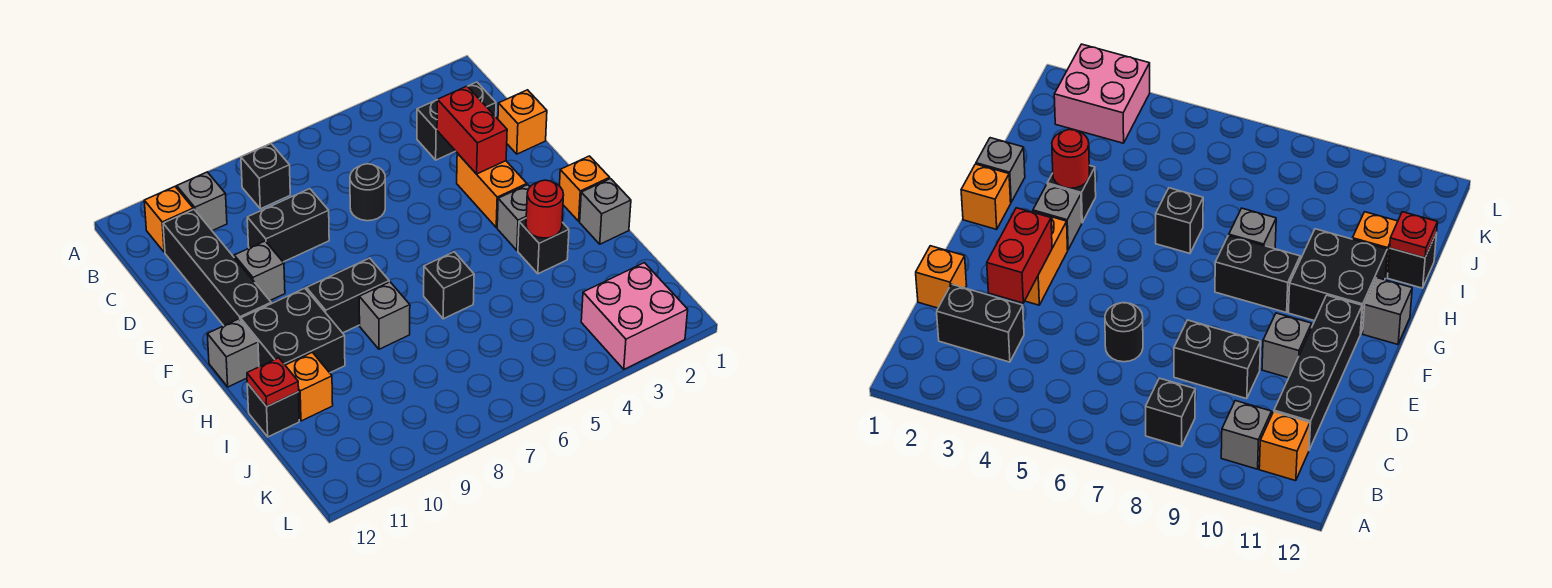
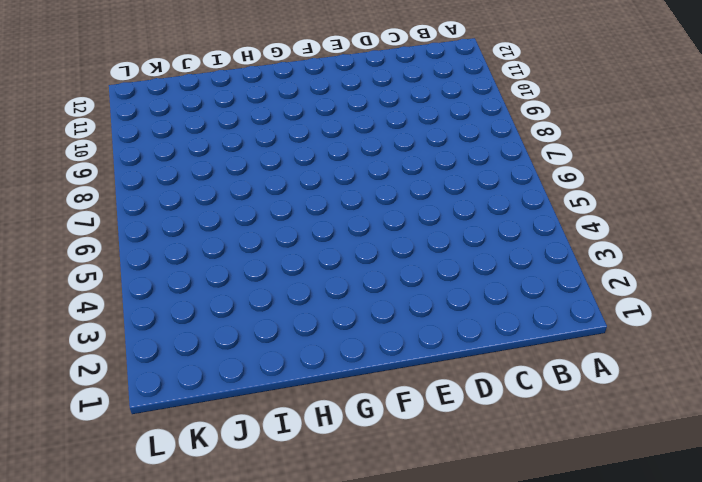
none -> black brick B8 level 1
none -> grey brick B10 level 1
none -> orange brick B11 level 1

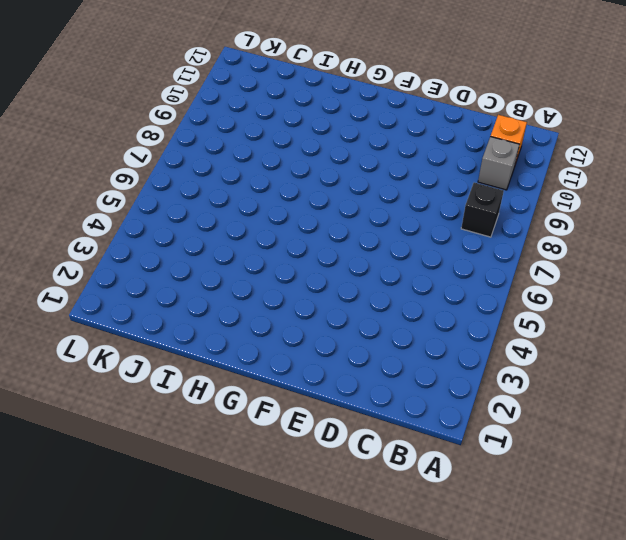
none -> black brick C2:C3 level 1
none -> black brick C11:F11 level 1
none -> orange brick D1 level 1

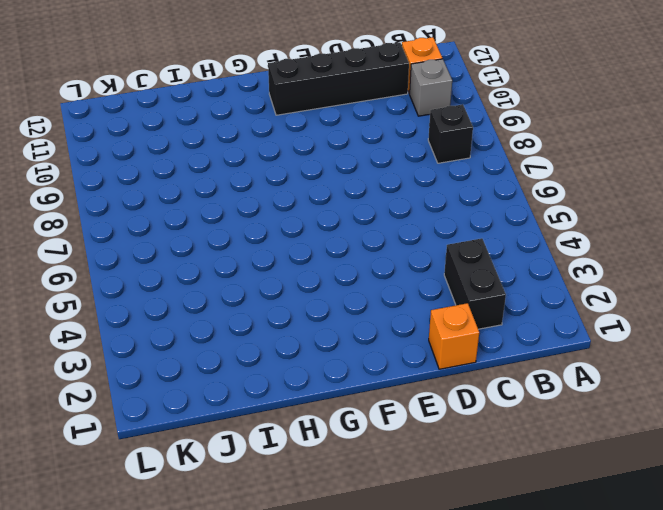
none -> black round brick D6 level 1
none -> black brick D8:D9 level 1
none -> orange brick E3:F3 level 1

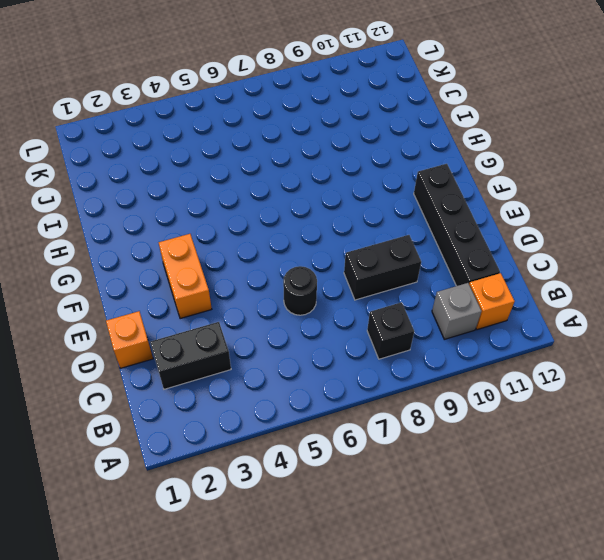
none -> grey brick E10 level 1
none -> orange brick G1 level 1
none -> grey brick G3 level 1

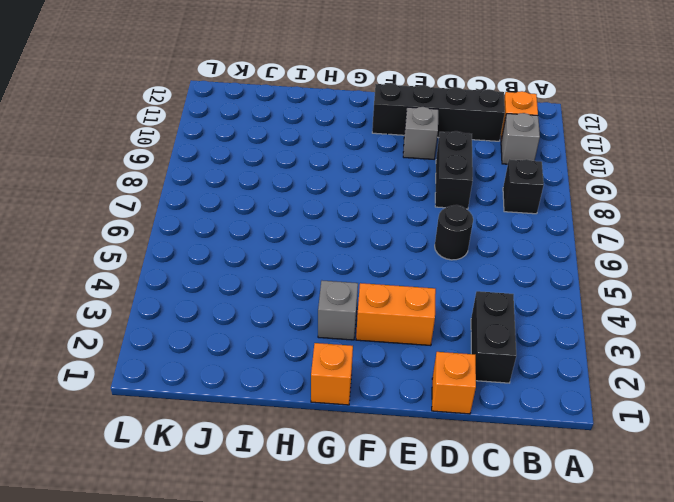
none -> black brick G8:G9 level 1
none -> black brick G10:H11 level 1
none -> grey brick G12 level 1

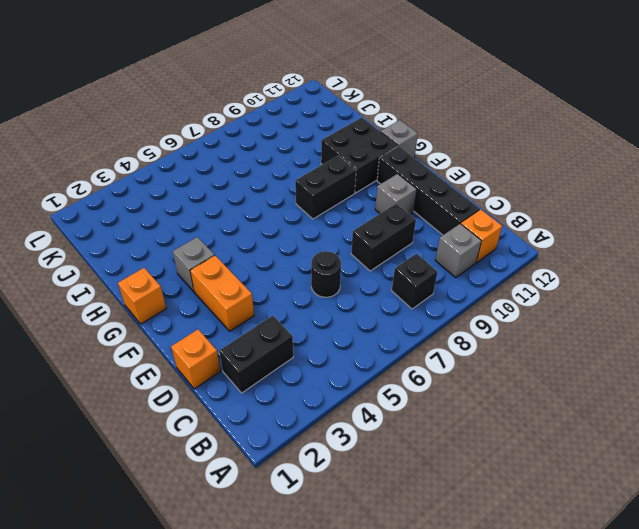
none -> grey brick H1 level 1
none -> black brick H3 level 1
none -> black brick H6 level 1

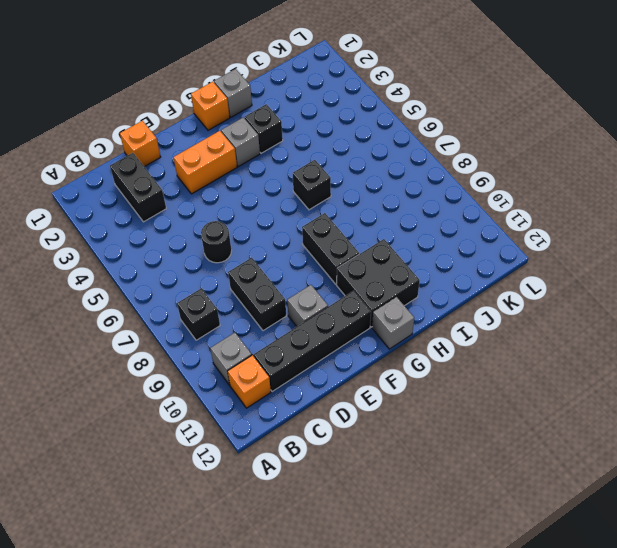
none -> grey brick H8 level 1
none -> orange brick I11 level 1
none -> black brick I12 level 1

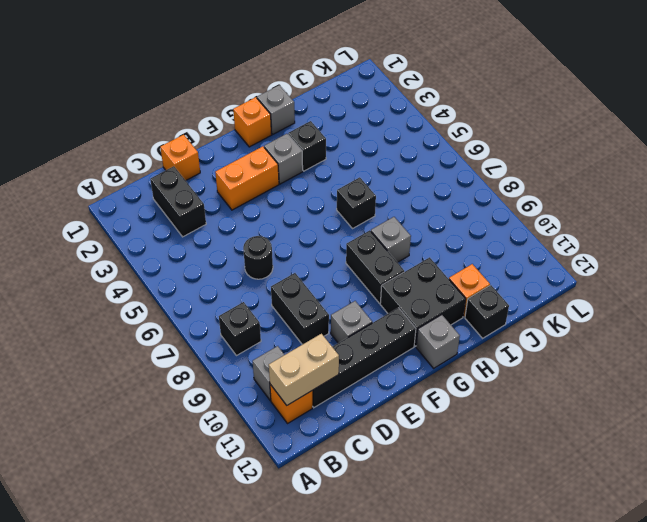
tan brick B11:C11 level 2 -> none
none -> pink brick K2:L3 level 1
none -> red brick D3:E3 level 2
none -> red round brick H3 level 2

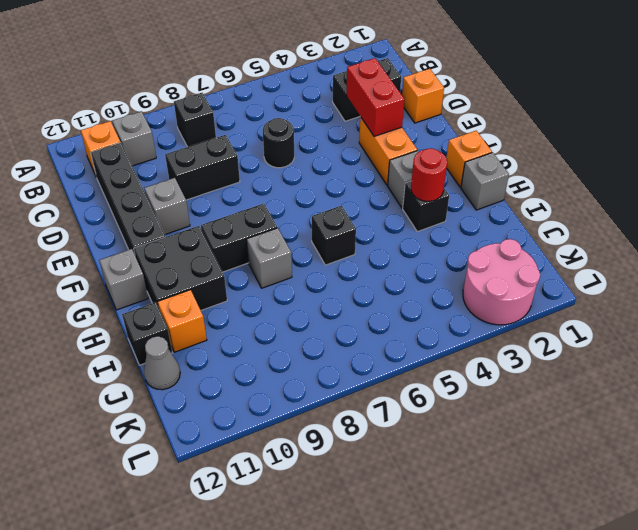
grey cone J12 level 1 -> none
pink round brick K2:L3 level 1 -> pink brick K2:L3 level 1
none -> red plate I12 level 2

